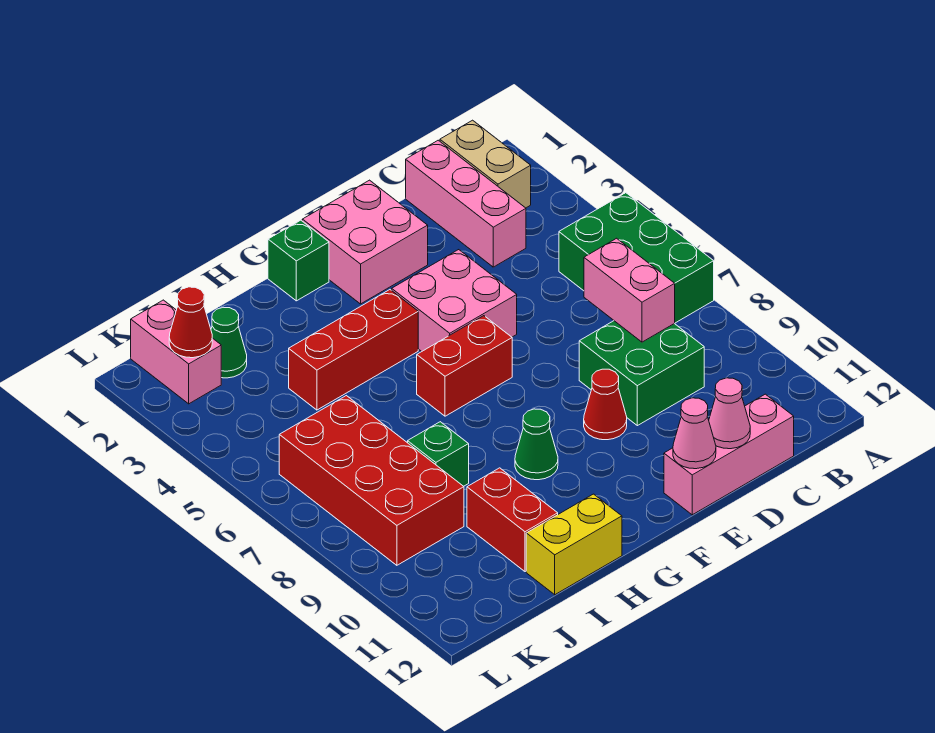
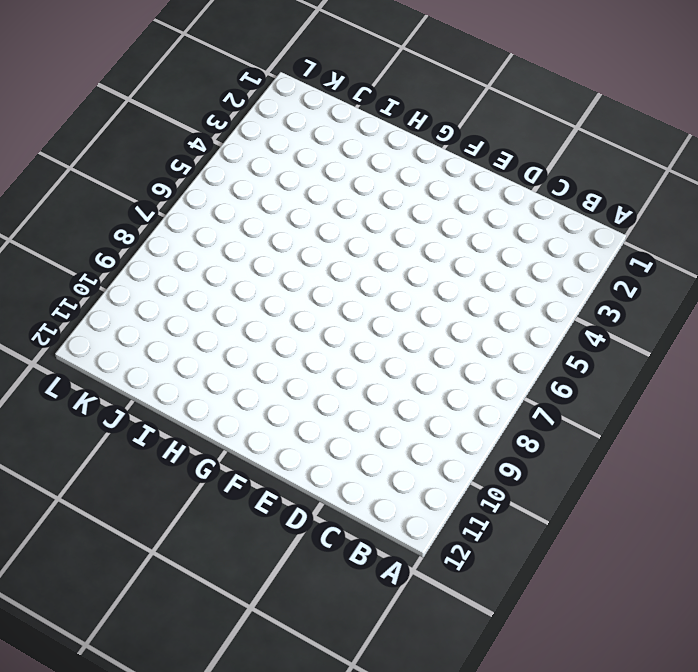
none -> green brick A5:B7 level 1
none -> tan brick B1:B2 level 1
none -> pink brick C1:C3 level 1

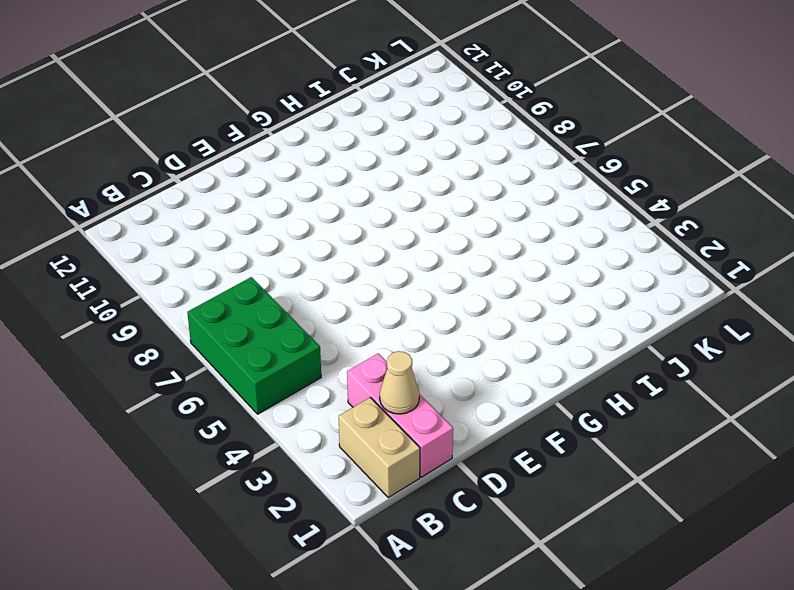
tan cone C2 level 2 -> none
none -> green brick C8:D9 level 1
none -> pink brick C12:E12 level 1
none -> pink brick E1:F2 level 1

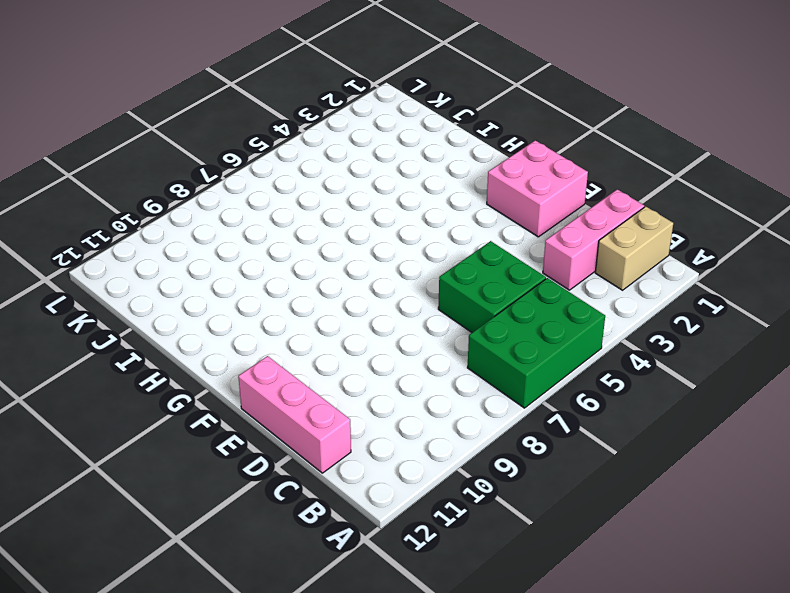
green brick C5:D6 level 1 -> green brick C8:D9 level 1
none -> pink brick E4:F5 level 1
none -> red cone E9 level 1
none -> red brick F6:G6 level 1

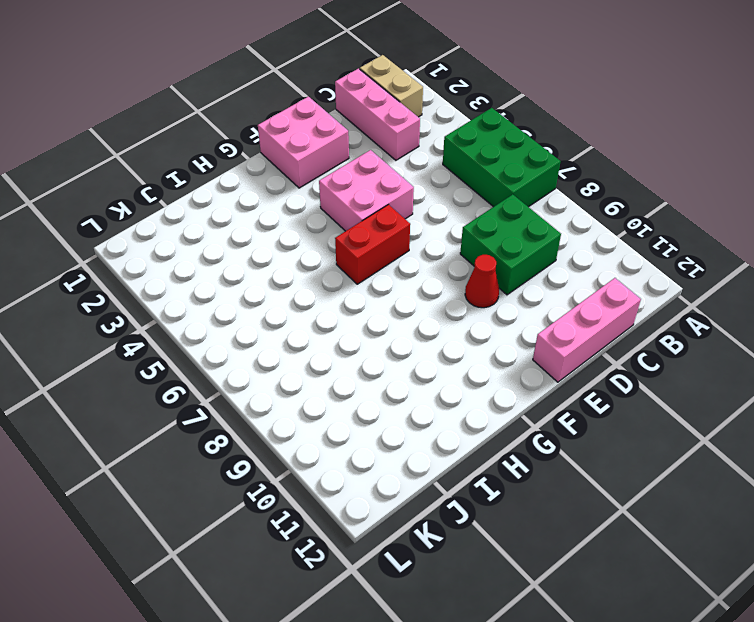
none -> green brick G1 level 1
none -> red brick G4:I4 level 1
none -> green cone G9 level 1

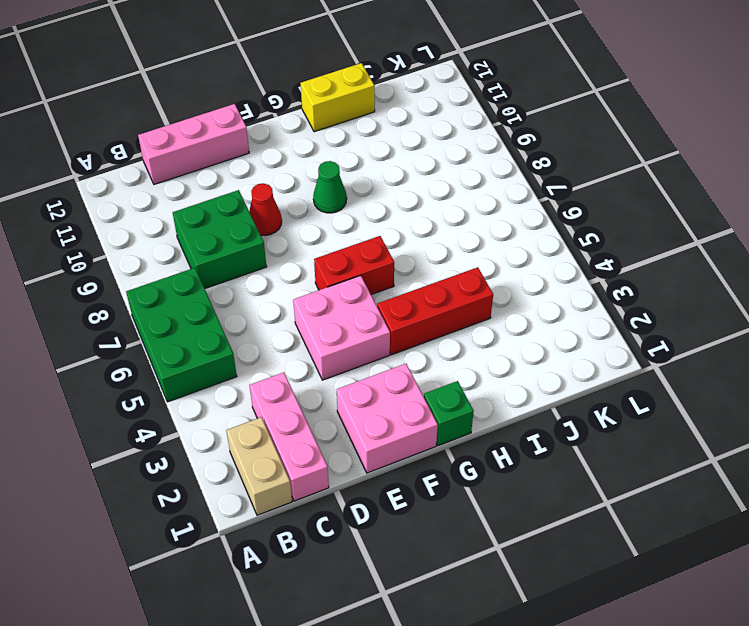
none -> green brick I8 level 1
none -> red brick I10:I11 level 1
none -> green cone J2 level 1

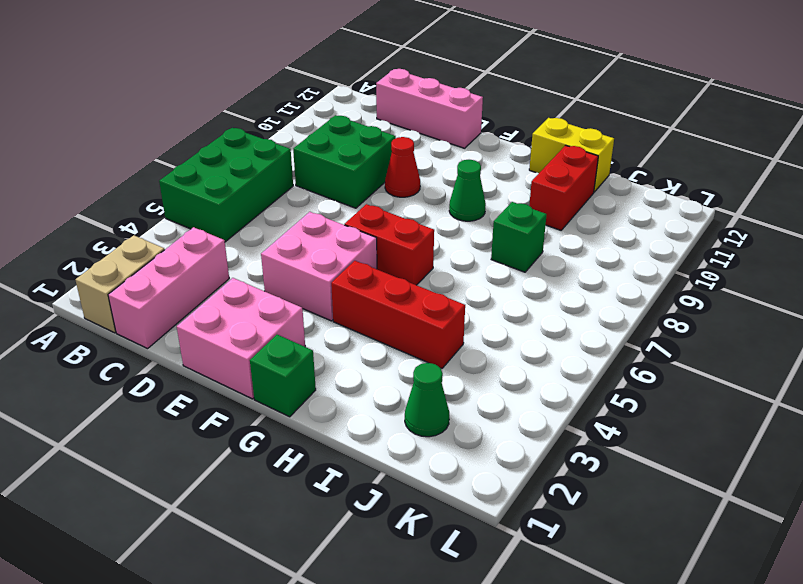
none -> red brick J6:K9 level 1
none -> pink brick K1:K2 level 1
none -> pink brick C7:C8 level 2

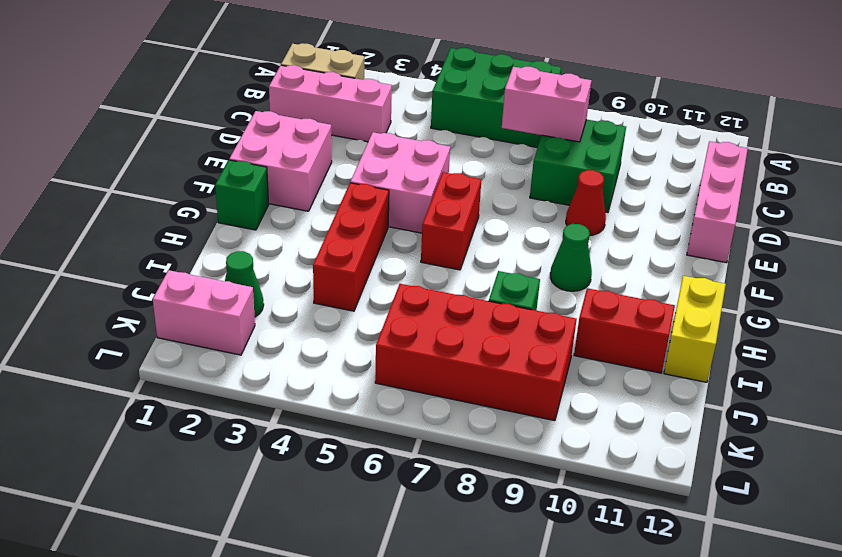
none -> pink cone D12 level 2
none -> pink cone E12 level 2
none -> red cone K2 level 2

